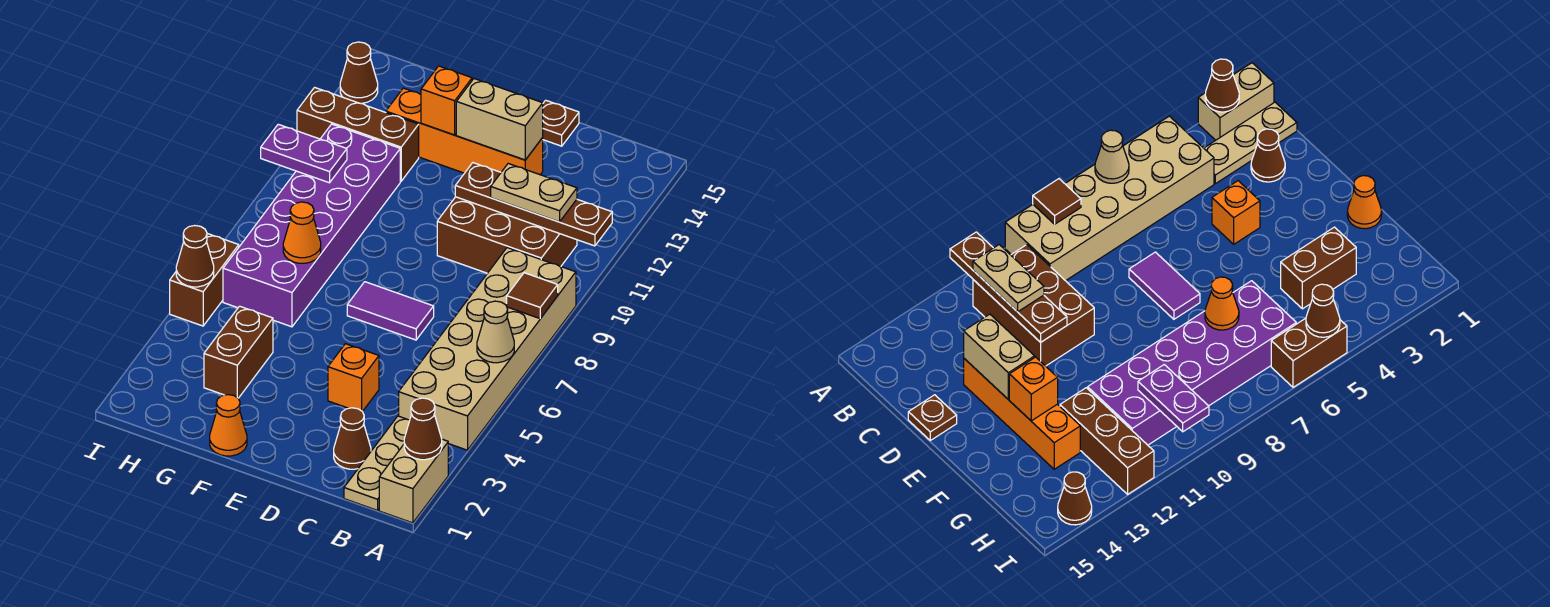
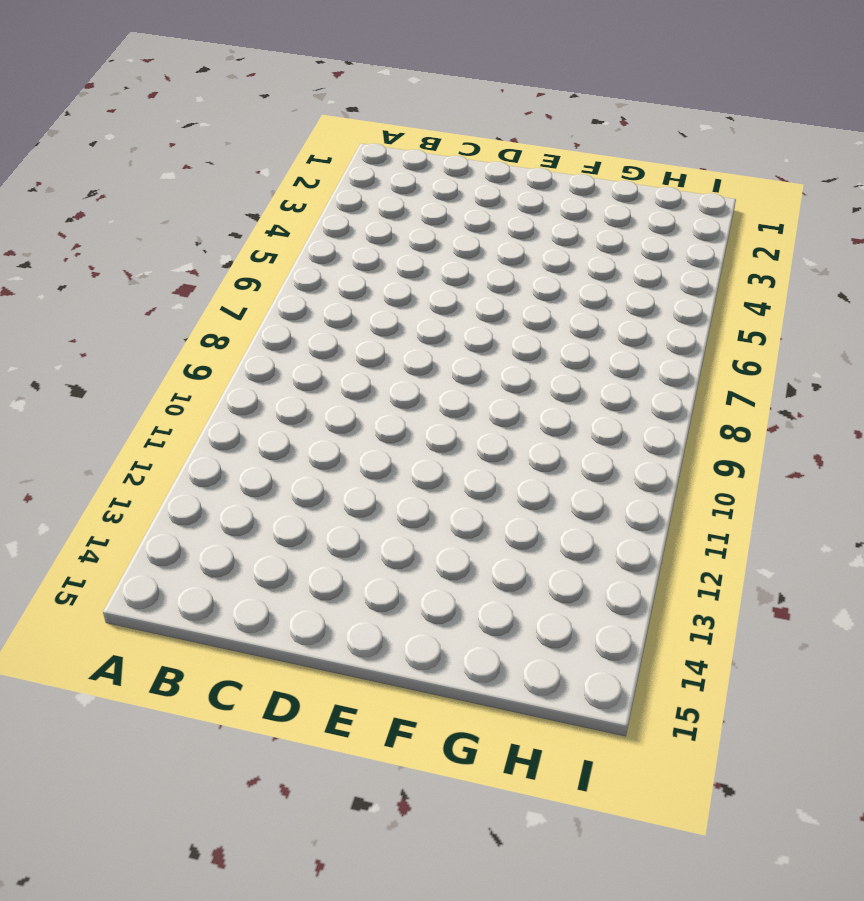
none -> tan brick A1:A2 level 1
none -> tan brick A4:B9 level 1
none -> tan plate B1:B3 level 1

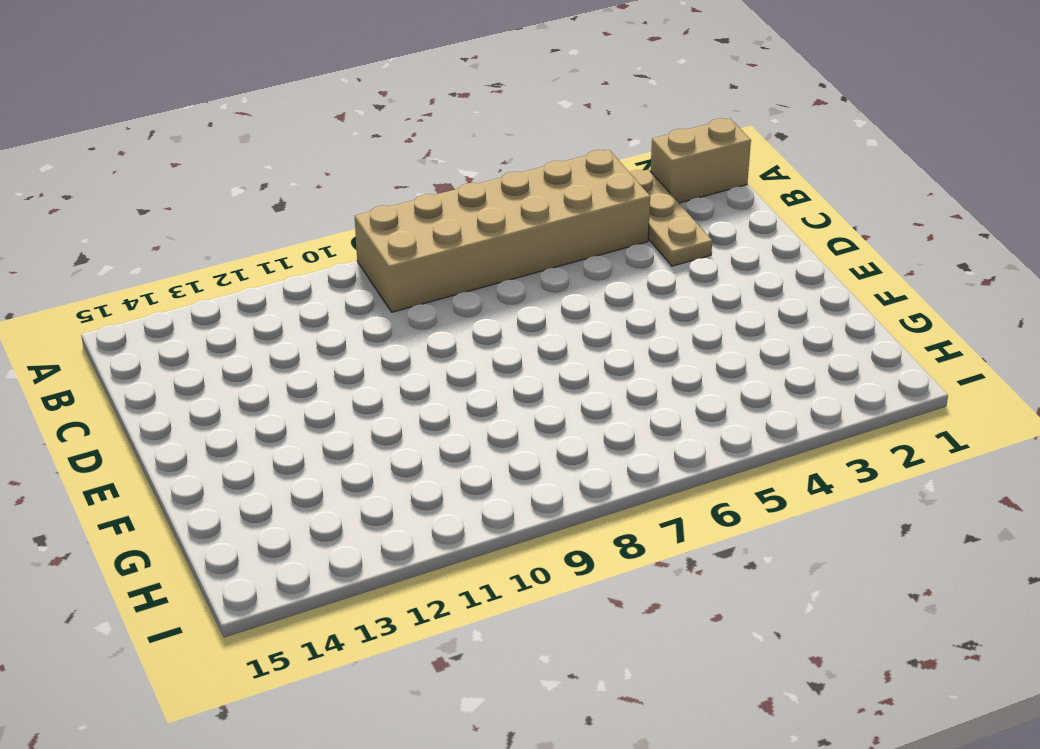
tan plate A3:C3 level 1 -> tan plate B1:B3 level 1
none -> brown brick B10:D11 level 1
none -> brown cone C2 level 1
none -> orange brick D4 level 1

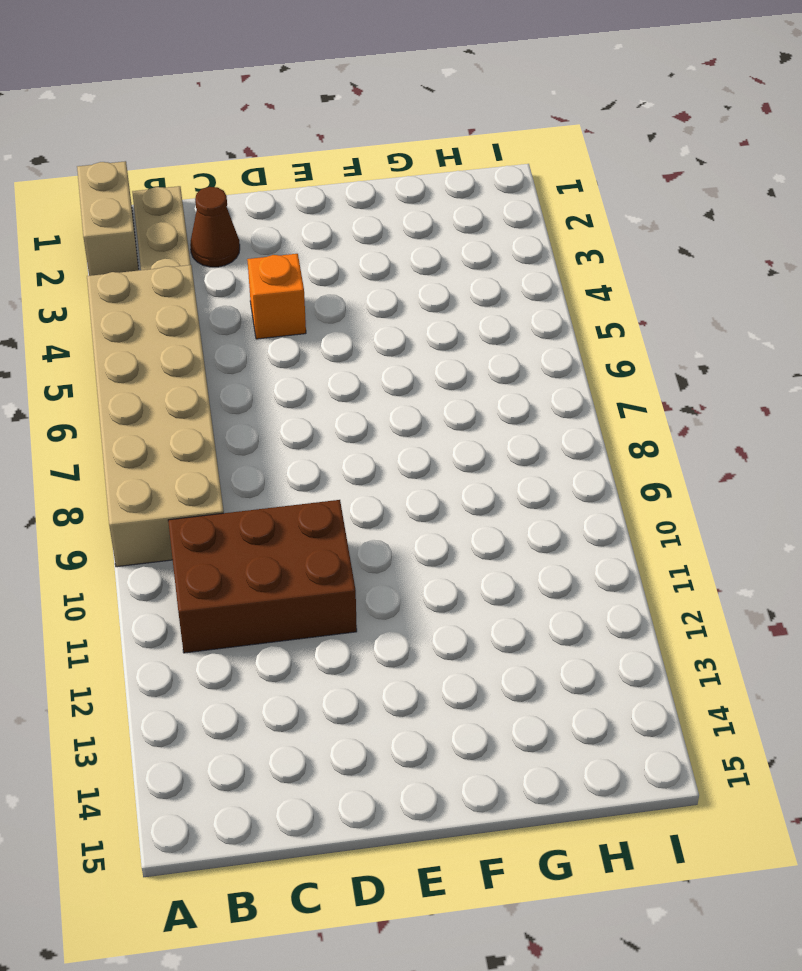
none -> purple tile D7:E7 level 1
none -> orange brick D13:G13 level 1
none -> brown plate D15 level 1

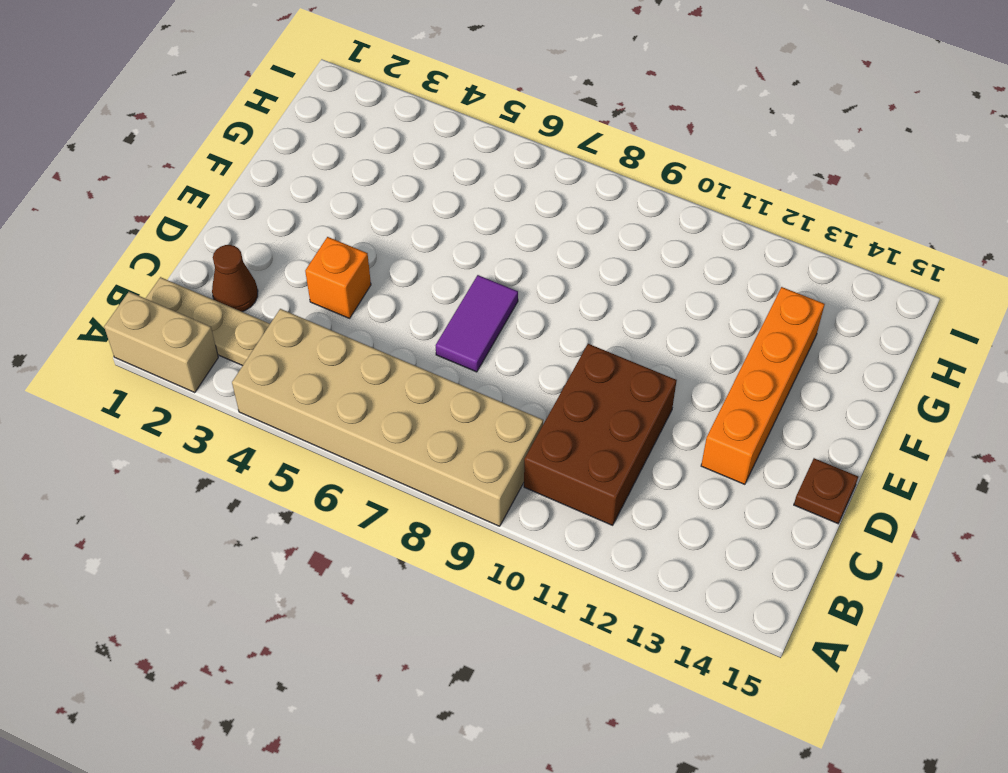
none -> orange cone F1 level 1
none -> brown brick G3:G4 level 1
none -> purple brick G6:H11 level 1

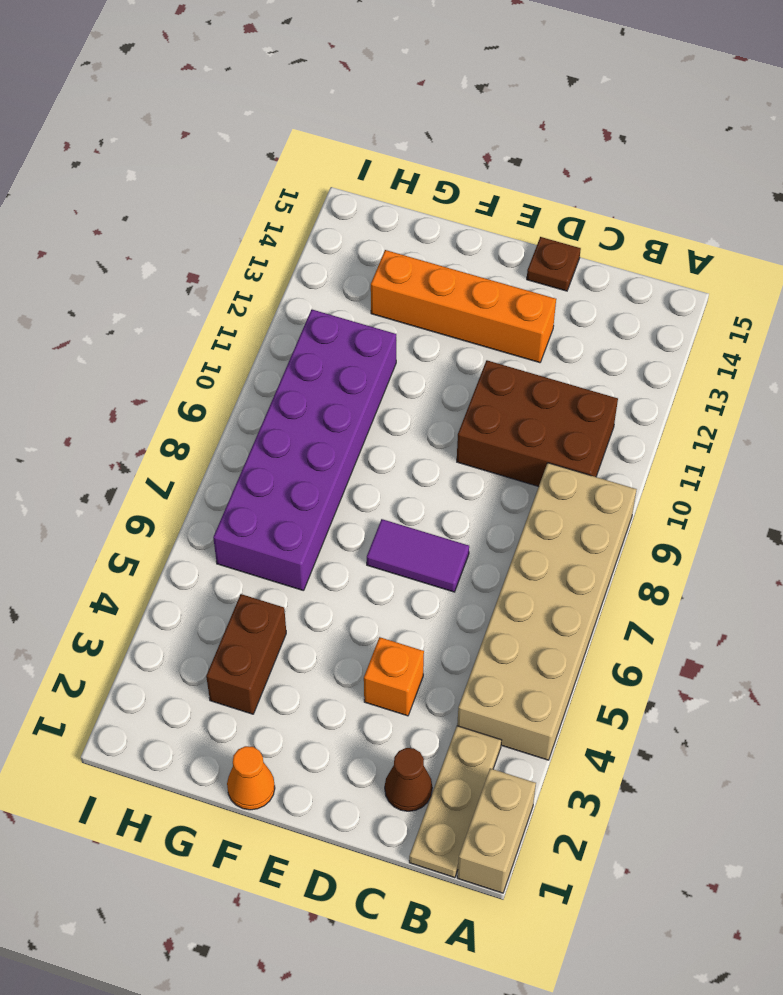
none -> brown brick G12:I12 level 1
none -> brown brick I5:I6 level 1
none -> brown cone I14 level 1

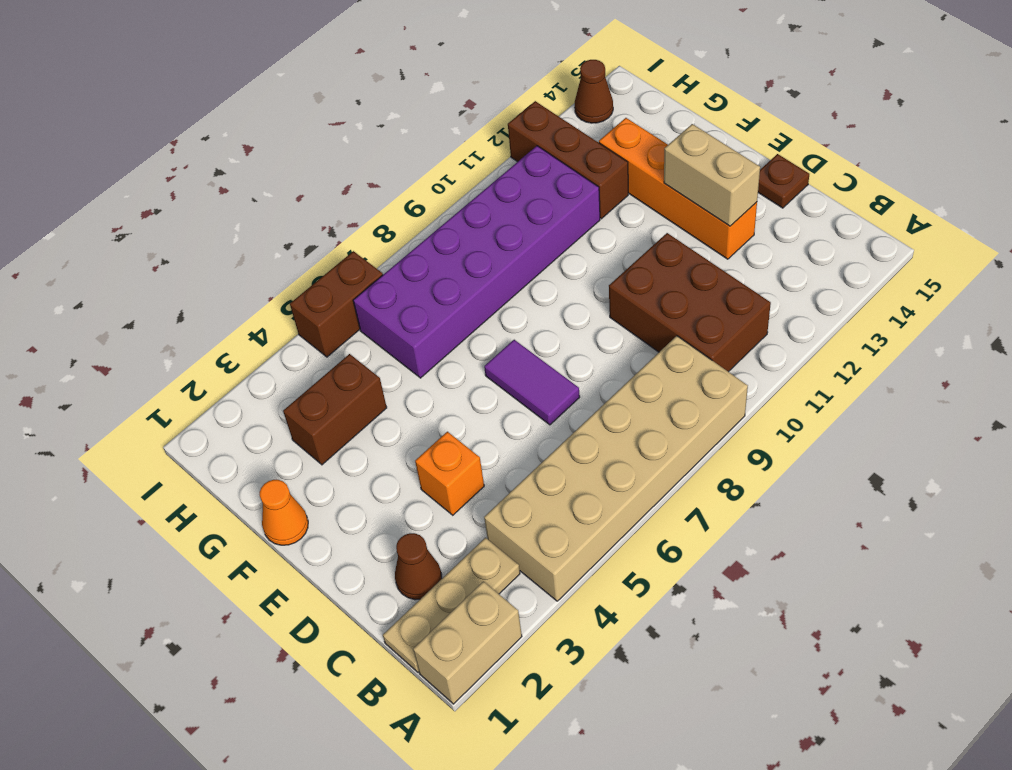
none -> brown cone A2 level 2
none -> tan cone A6 level 2
none -> brown tile A8 level 2

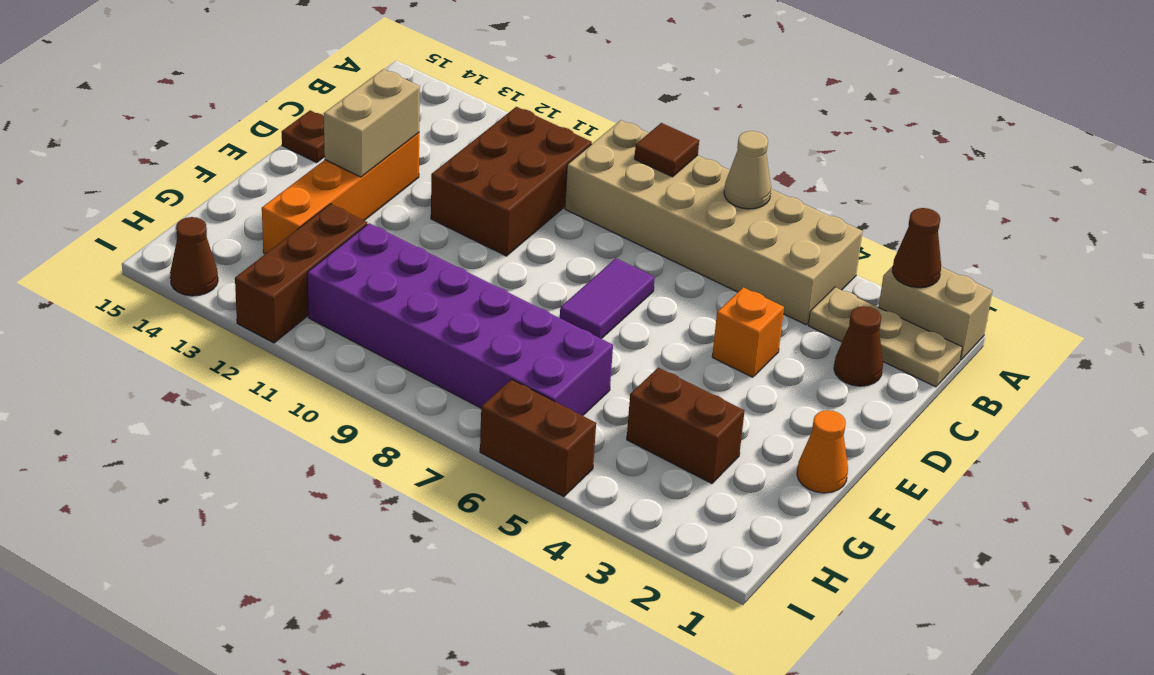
none -> brown plate A11:D11 level 2
none -> orange brick F13 level 2
none -> orange cone G7 level 2

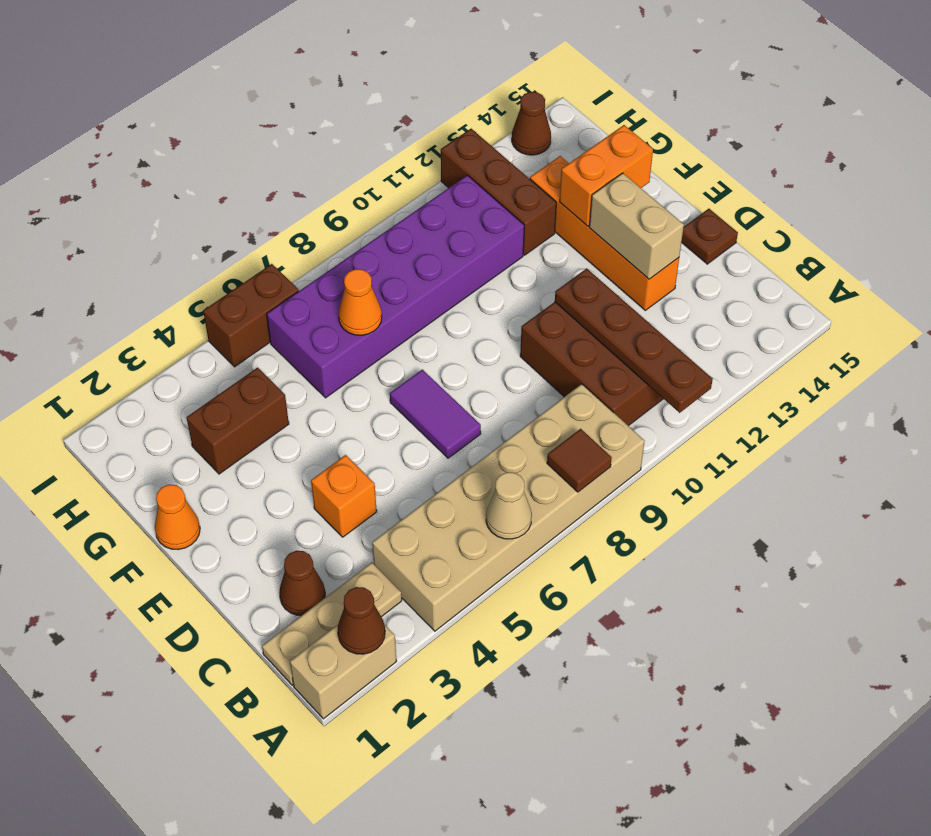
orange brick F13:F14 level 2 -> orange brick F13 level 2
none -> purple plate H10:I10 level 2
none -> brown cone I5 level 2
none -> tan plate B11:C11 level 3

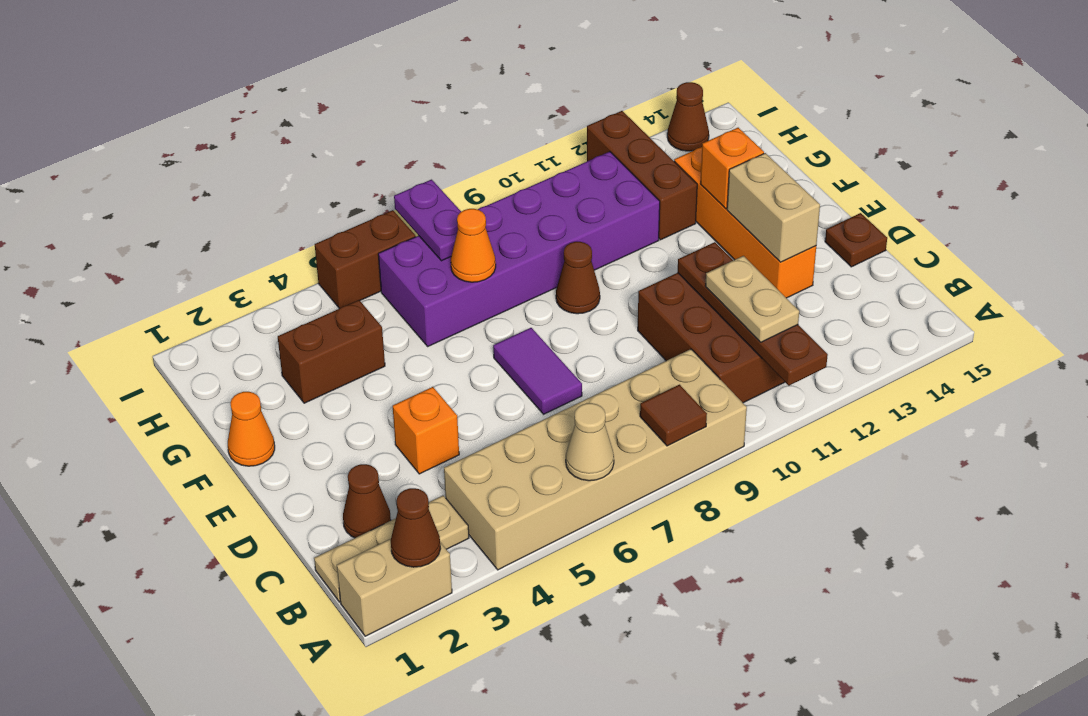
brown cone F9 level 1 -> brown cone I5 level 2
purple plate H7:I7 level 2 -> purple plate H10:I10 level 2

